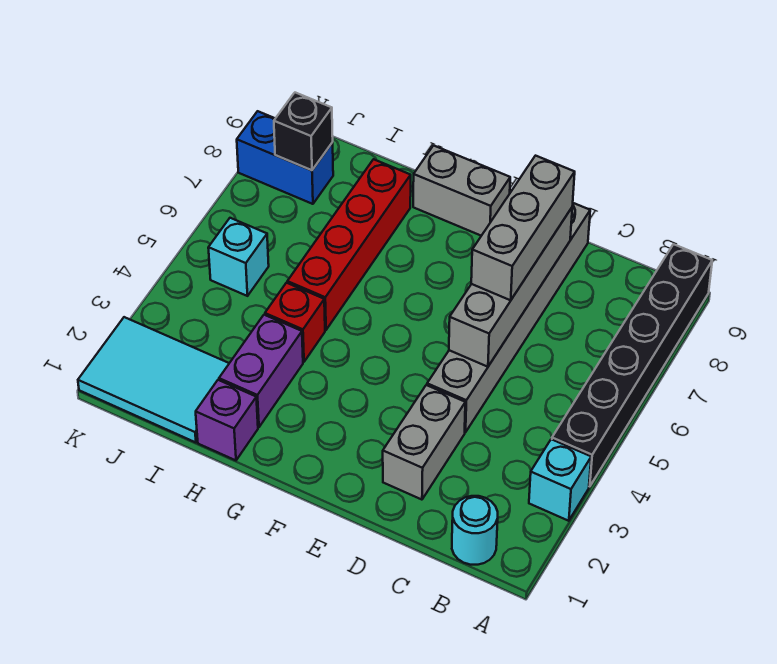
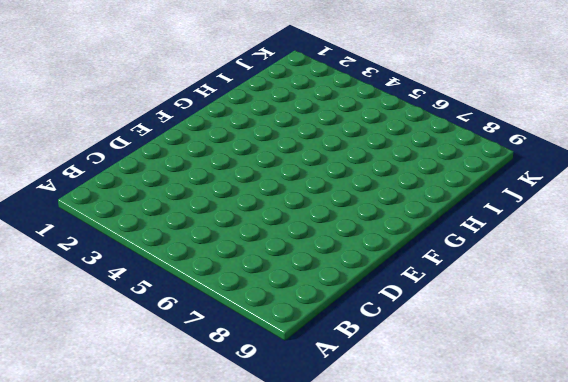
none -> cyan brick A3 level 1
none -> black brick A4:A9 level 1
none -> cyan round brick B1 level 1

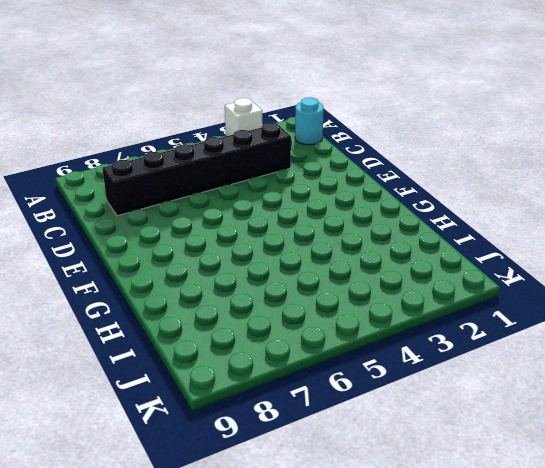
white brick A3 level 1 -> cyan brick A3 level 1
black brick C3:C8 level 1 -> black brick A4:A9 level 1
none -> grey brick D2:D3 level 1
none -> grey brick D4:D9 level 1
none -> grey brick F9:G9 level 1

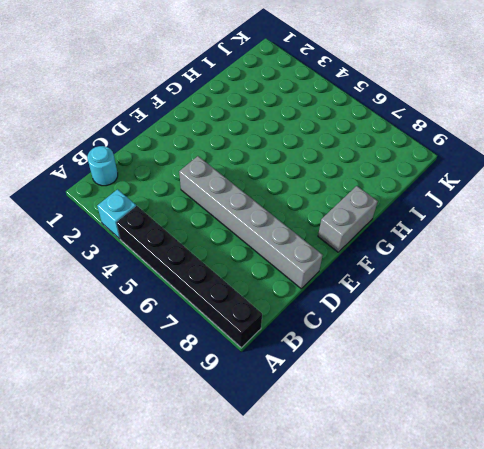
none -> grey brick D2:D3 level 1
none -> purple brick H1 level 1
none -> purple brick H2:H3 level 1

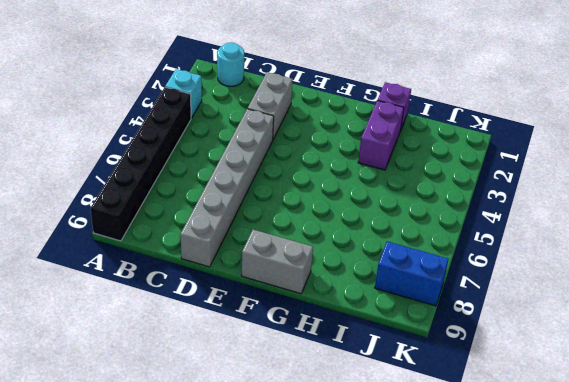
none -> red brick H4 level 1
none -> red brick H5:H8 level 1
none -> cyan tile I1:K2 level 1

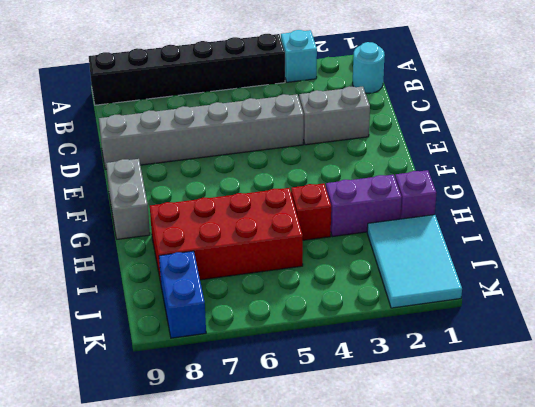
red brick H5:I8 level 1 -> red brick H5:H8 level 1
none -> cyan brick J5 level 1
none -> grey brick D5:D8 level 2
none -> black brick J8 level 2

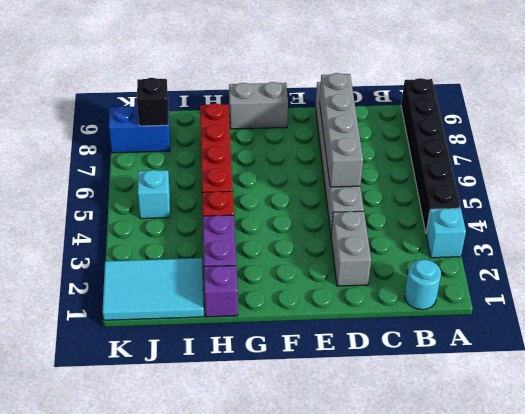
none -> grey brick D6:D8 level 3

